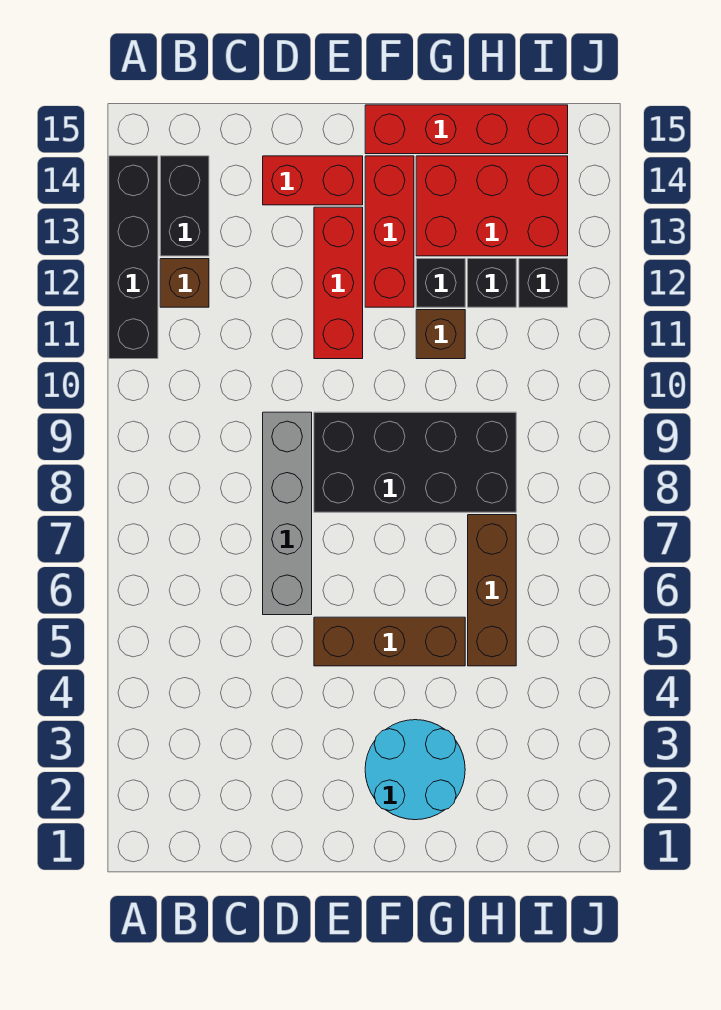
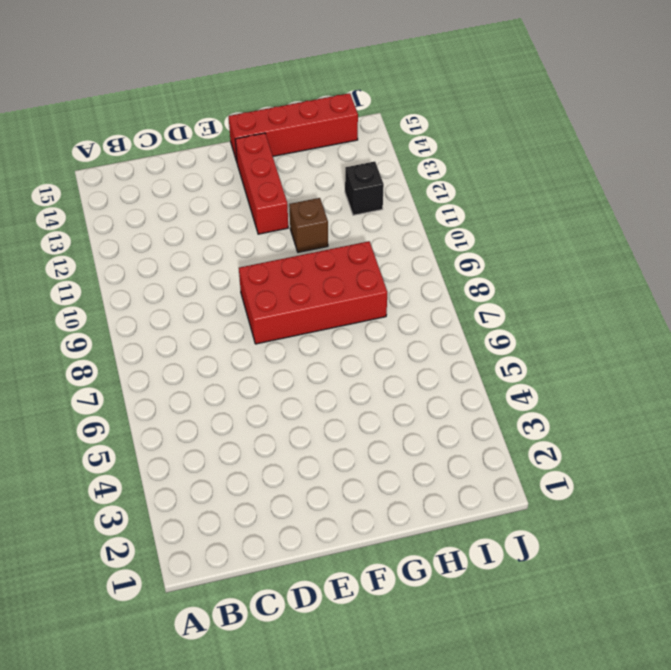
red brick E8:H9 level 1 -> black brick E8:H9 level 1
none -> black brick A11:A14 level 1
none -> brown brick B12 level 1
none -> black brick B13:B14 level 1

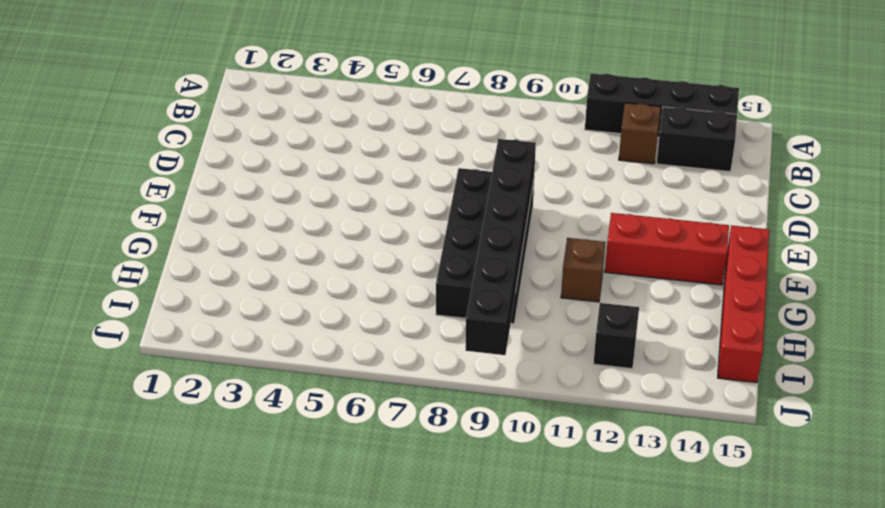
black brick E9:J9 level 2 -> none
none -> grey brick D6:D9 level 1
none -> red brick D14:E14 level 1
none -> brown brick E5:G5 level 1

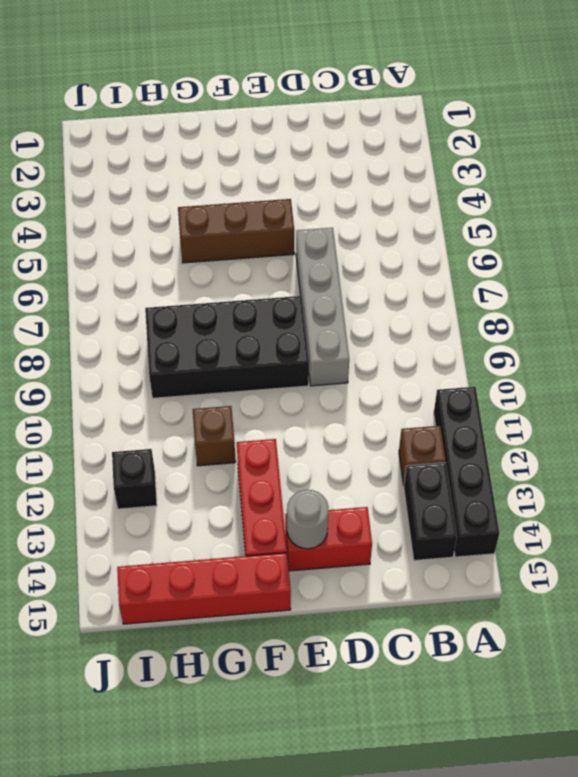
grey round brick E14 level 2 -> none
none -> red brick E11:E13 level 1
none -> cyan round brick F2:G3 level 1
none -> black brick G12 level 1

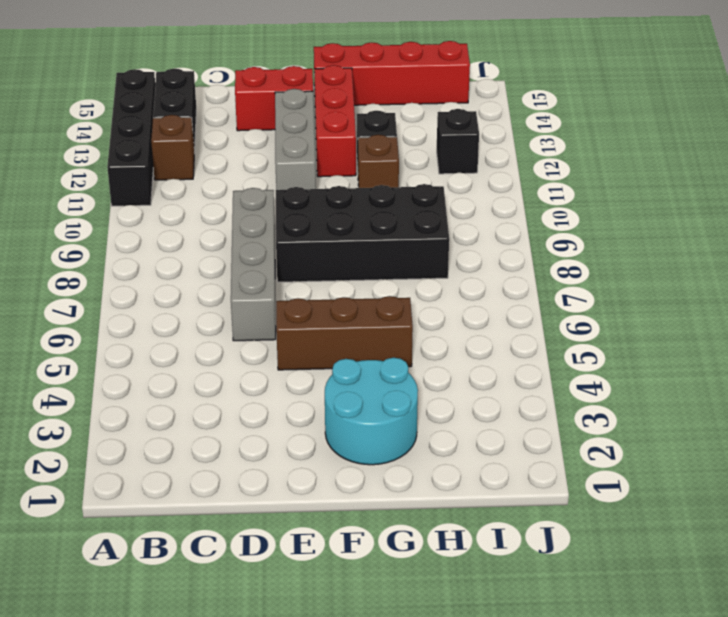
grey brick E11:E13 level 1 -> red brick E11:E13 level 1
none -> red brick G13:I14 level 1
none -> brown brick H5:H7 level 1
none -> black brick H12 level 1

